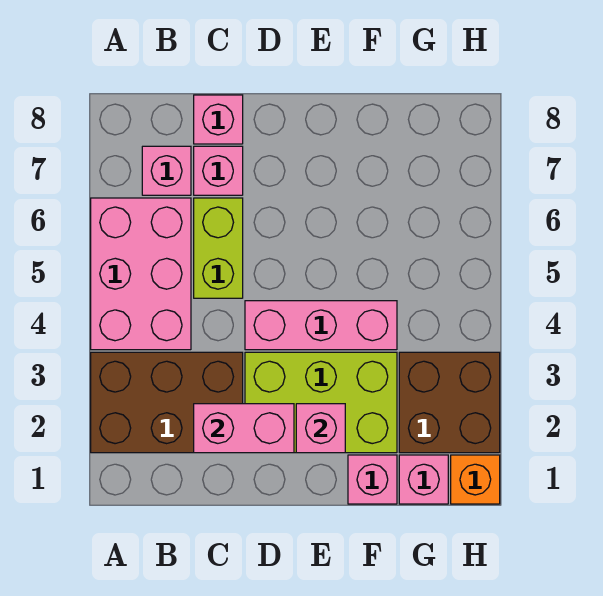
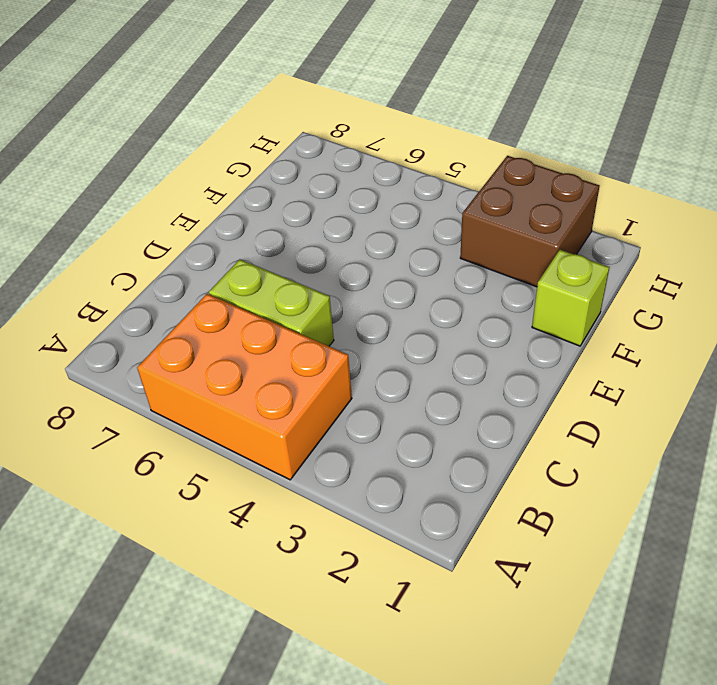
orange brick A4:B6 level 1 -> pink brick A4:B6 level 1
lime brick F1 level 1 -> pink brick F1 level 1
none -> brown brick A2:C3 level 1
none -> pink brick B7 level 1
none -> pink brick C7 level 1

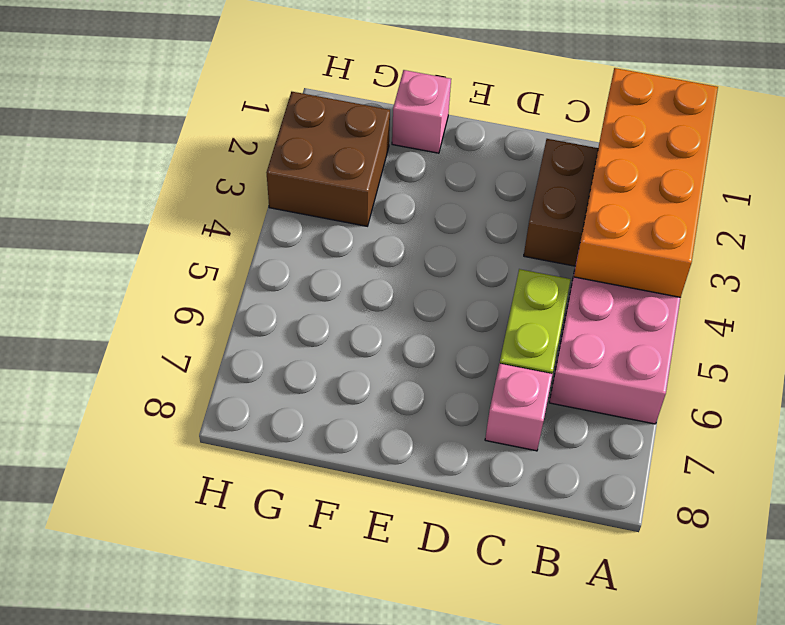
orange brick A1:B4 level 2 -> none
none -> pink brick B7 level 1
none -> pink brick C8 level 1
none -> lime brick D2:F3 level 1

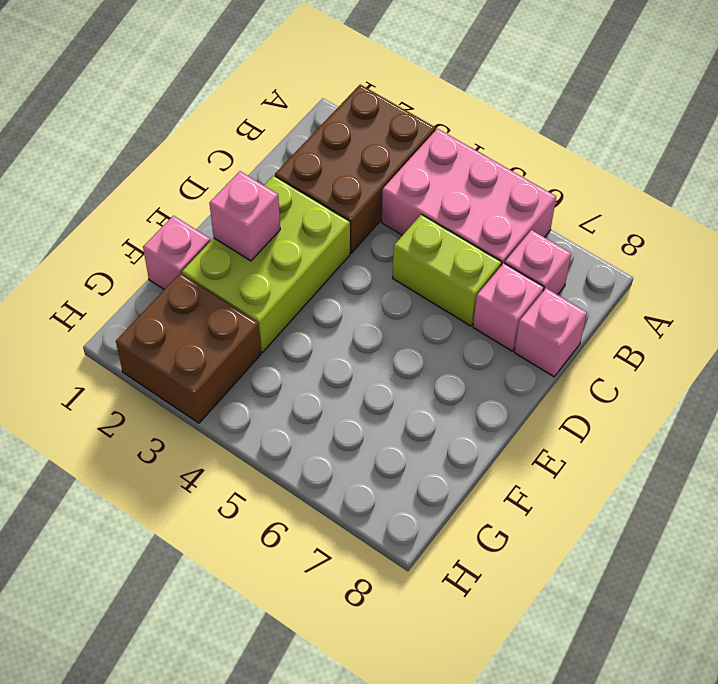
none -> pink brick D4:F4 level 1
none -> pink brick G1 level 1
none -> orange brick H1 level 1

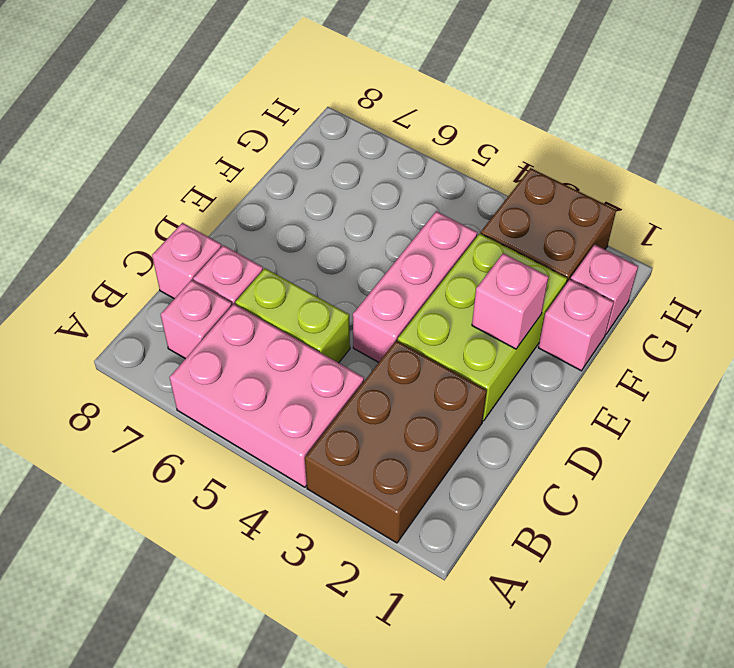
none -> orange brick H1 level 1
none -> pink brick C2:D2 level 2

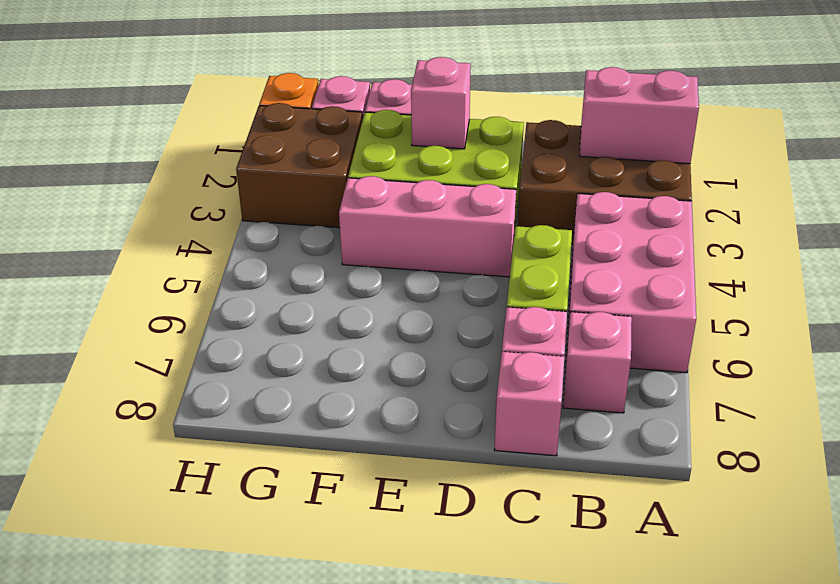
pink brick A2:B2 level 2 -> pink brick C2:D2 level 2

